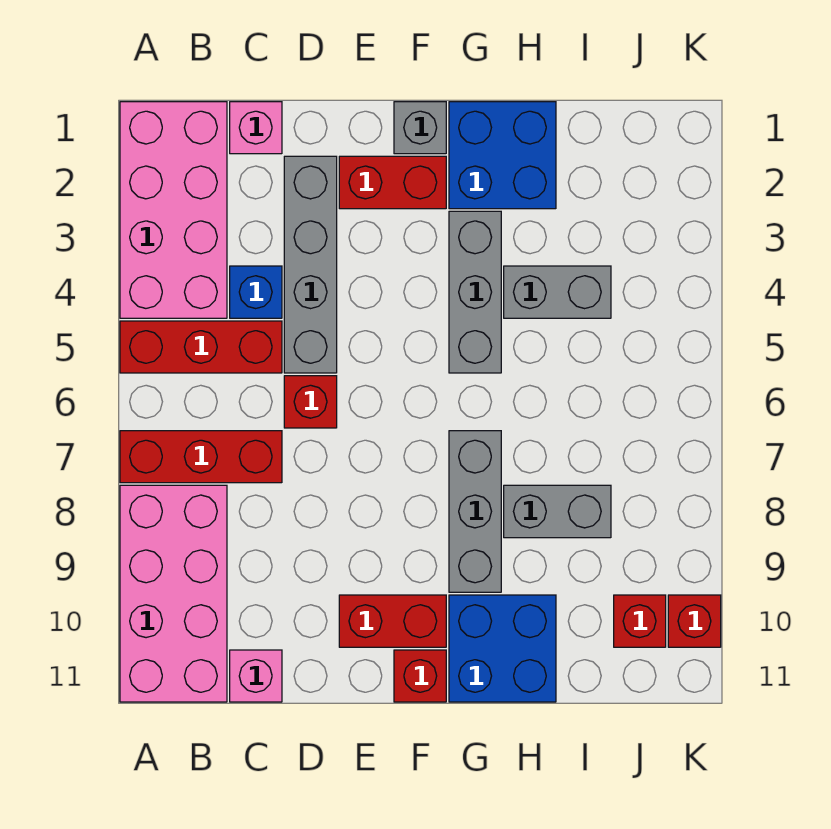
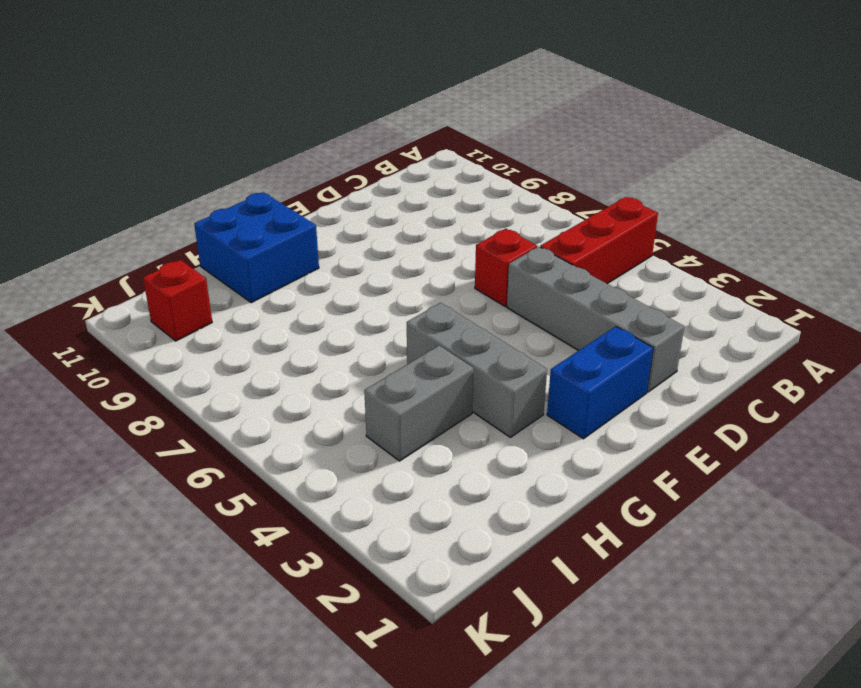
blue brick E2:F2 level 1 -> red brick E2:F2 level 1
none -> pink brick A1:B4 level 1
none -> red brick A7:C7 level 1
none -> pink brick A8:B11 level 1

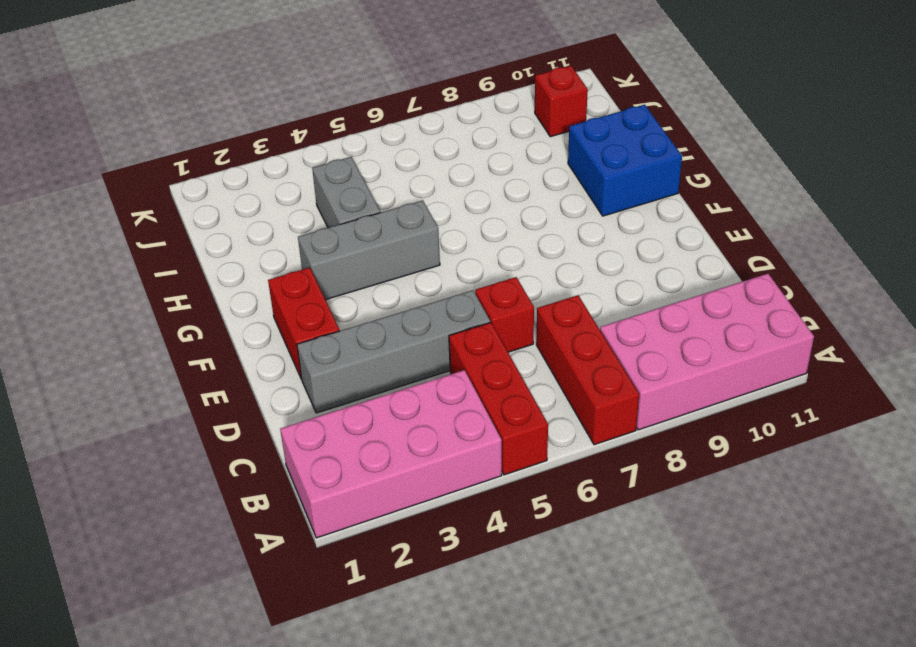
none -> pink brick C1 level 1
none -> blue brick C4 level 1
none -> pink brick C11 level 1

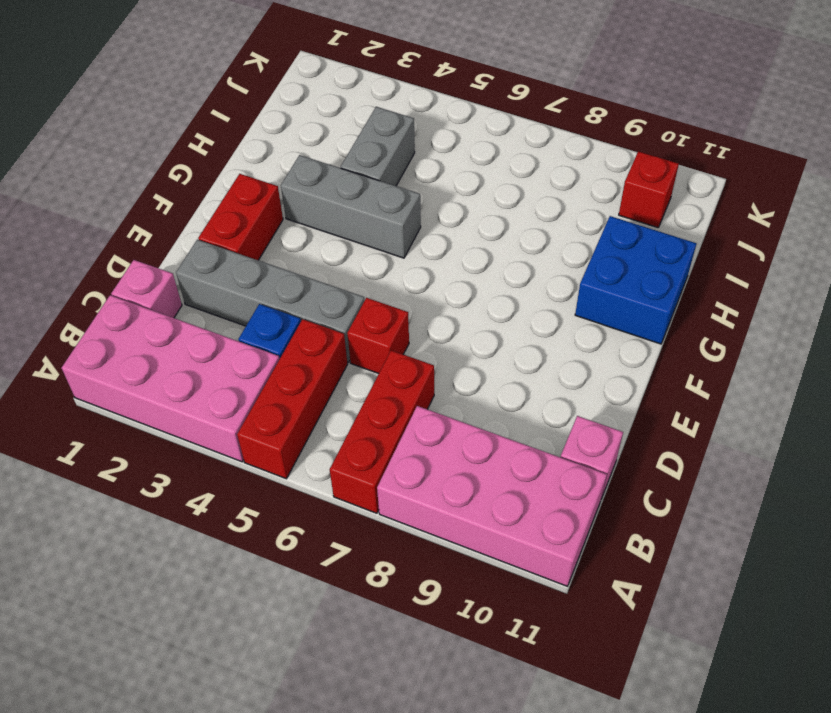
none -> red brick E10:F10 level 1
none -> grey brick F1 level 1
none -> red brick F11 level 1

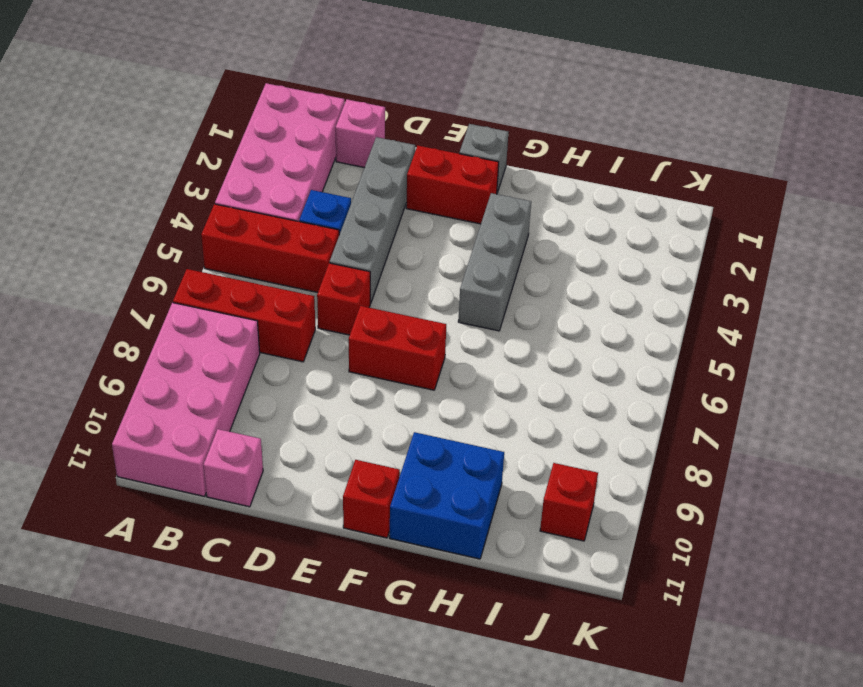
red brick E7:F7 level 1 -> red brick E10:F10 level 1
none -> blue brick G1:H2 level 1
none -> grey brick G7:G9 level 1
none -> grey brick H4:I4 level 1

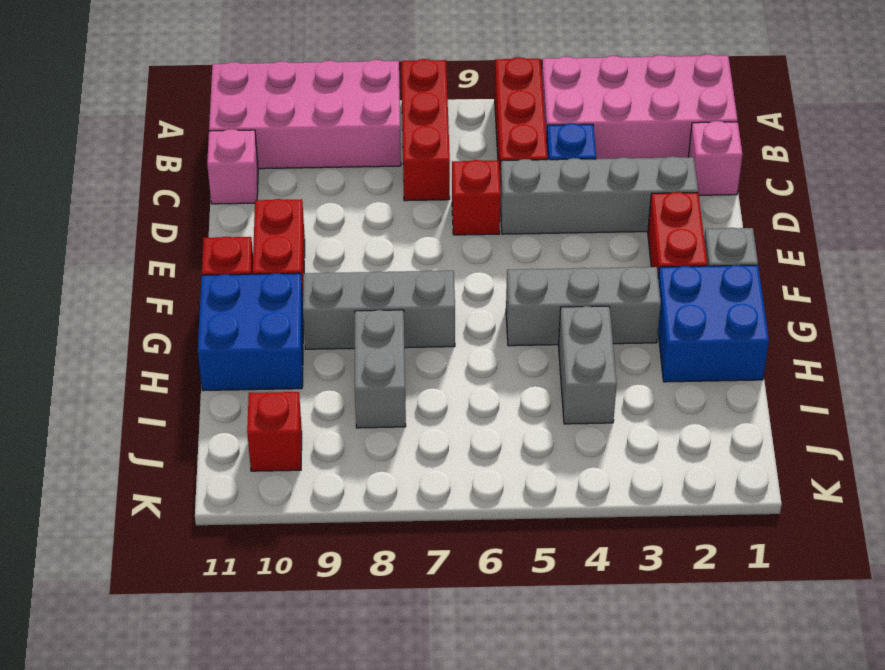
none -> red brick K10 level 1

